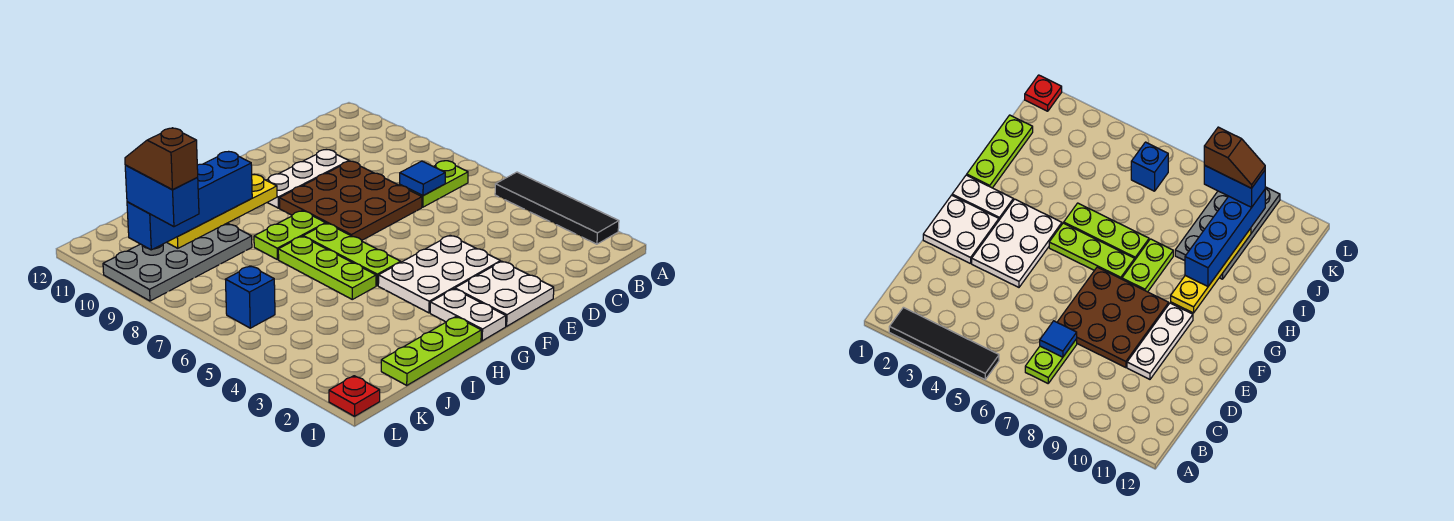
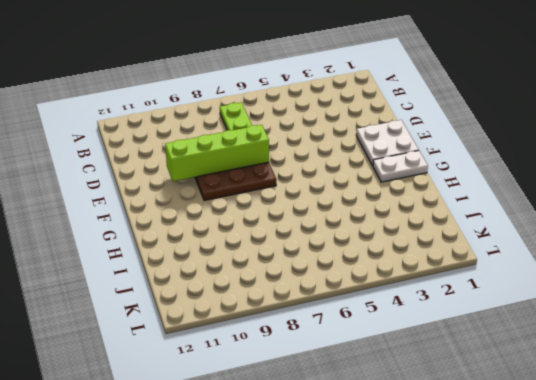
lime brick E7:E10 level 2 -> none
none -> black tile A2:A5 level 1
none -> white plate D10:F10 level 1
none -> white plate E3:G4 level 1

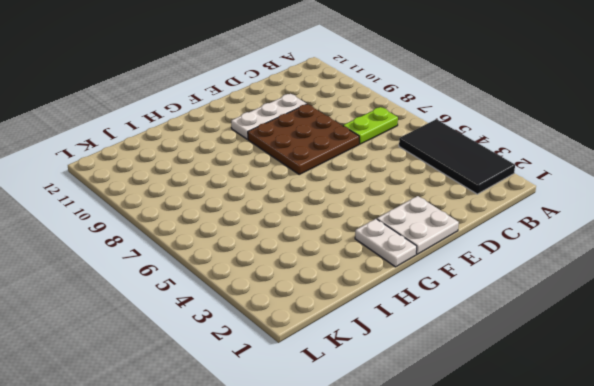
black tile A2:B5 level 1 -> black tile A2:A5 level 1
none -> white plate E3:G4 level 1
none -> lime plate G5:G7 level 1
none -> lime plate G8:H8 level 1

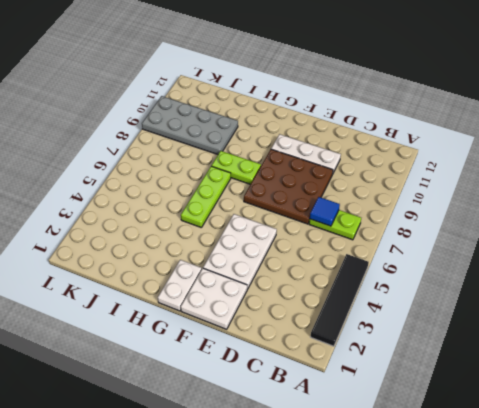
white plate E3:F5 level 1 -> white plate E3:G4 level 1
none -> lime plate G5:G7 level 1
none -> lime plate H1:J1 level 1
none -> blue brick K6 level 1

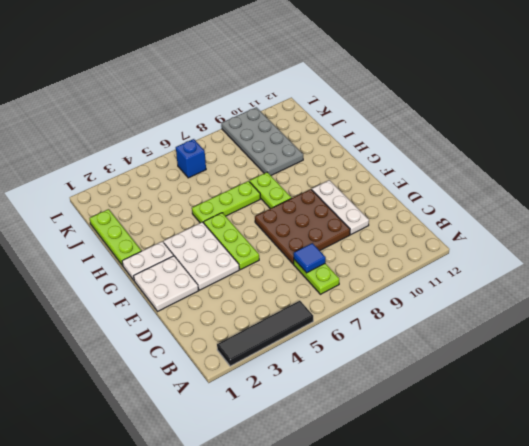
lime plate E5:G5 level 1 -> lime plate G5:G7 level 1
none -> red plate L1 level 1
none -> yellow plate G10:J10 level 2
none -> blue brick H10:K10 level 3

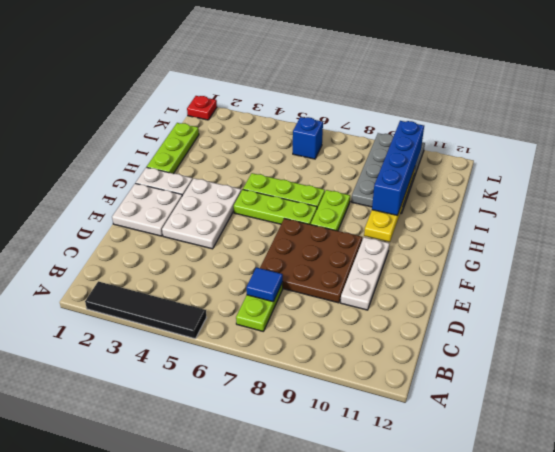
none -> blue brick K9:K10 level 4
none -> brown slope K9:K10 level 5 top 9

